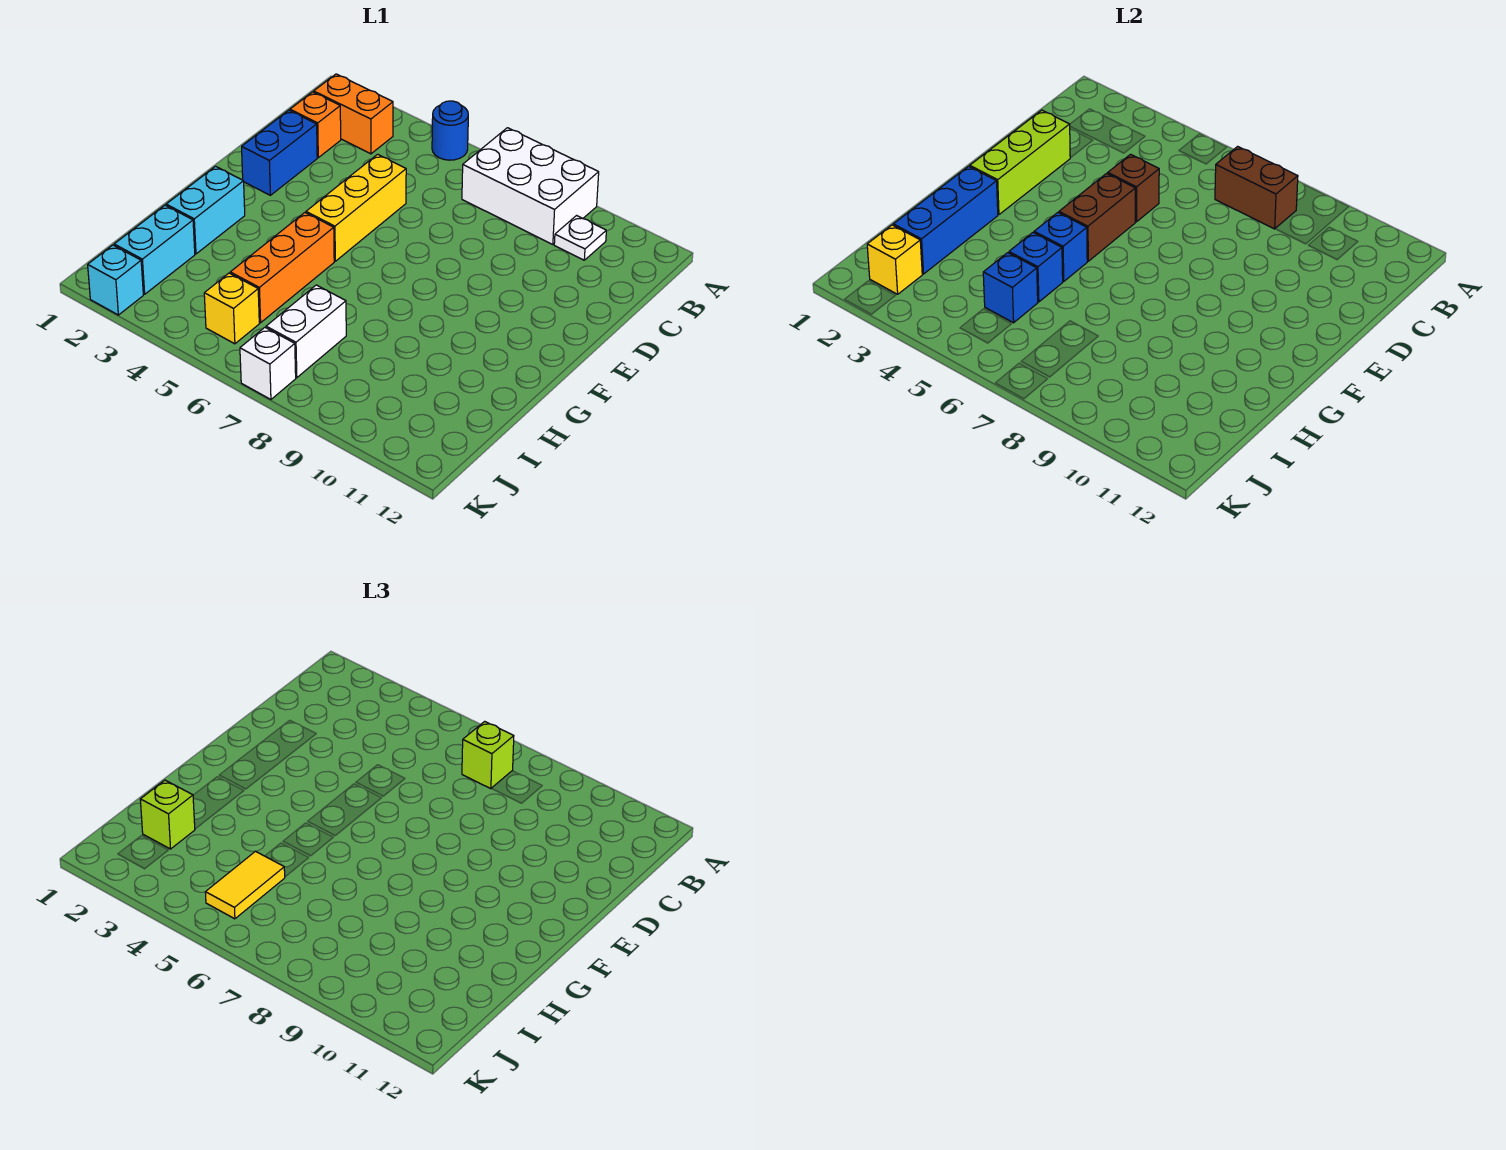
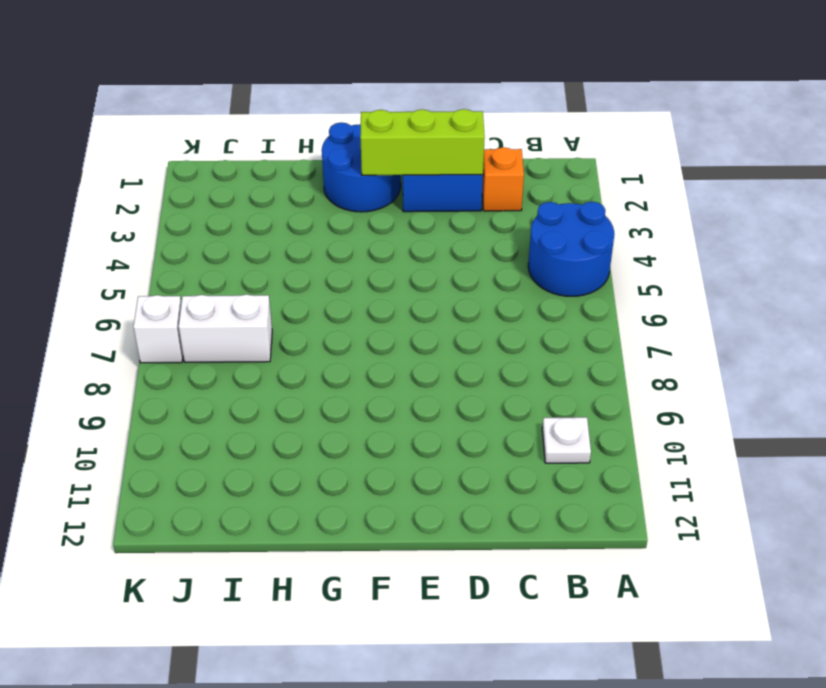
blue round brick A4:B5 level 1 -> blue round brick A5 level 1
blue round brick F1:G2 level 1 -> cyan brick G2:H2 level 1
none -> white brick A7:B9 level 1
none -> orange brick B2:B3 level 1
none -> yellow brick D5:F5 level 1

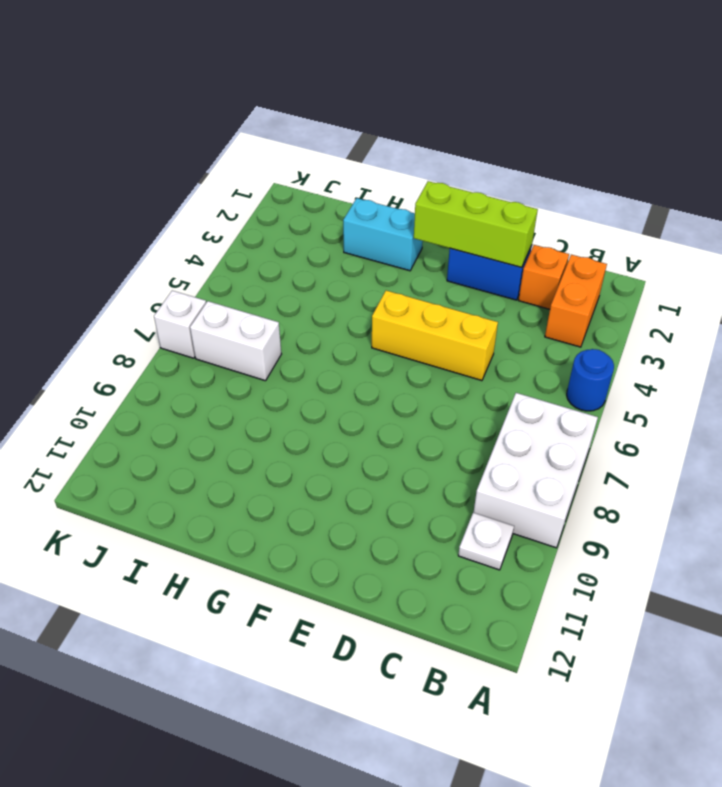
none -> orange brick G5:I5 level 1
none -> cyan brick I2:J2 level 1
none -> yellow brick J5 level 1

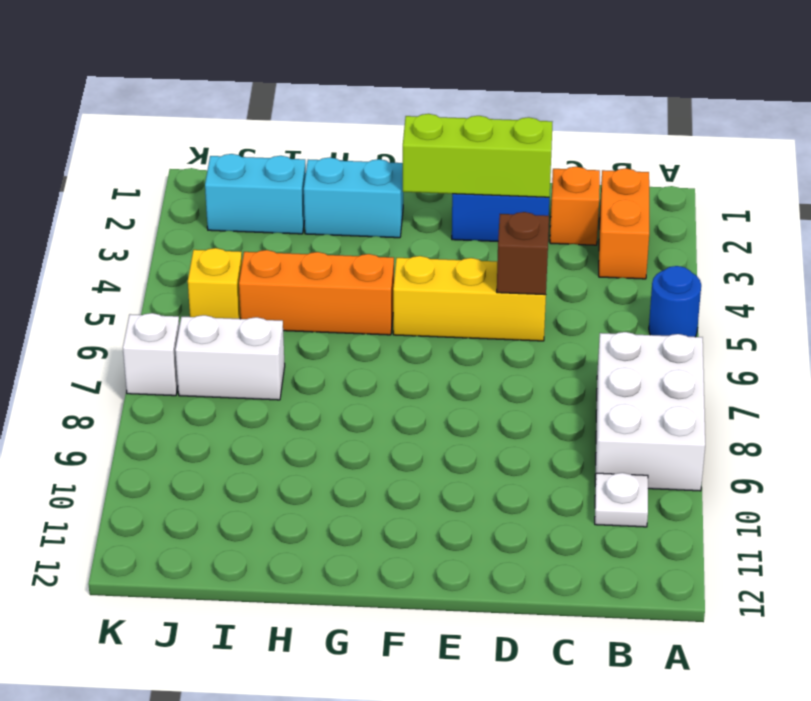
none -> cyan brick K2 level 1
none -> brown brick B7:B8 level 2
none -> brown brick E5:F5 level 2

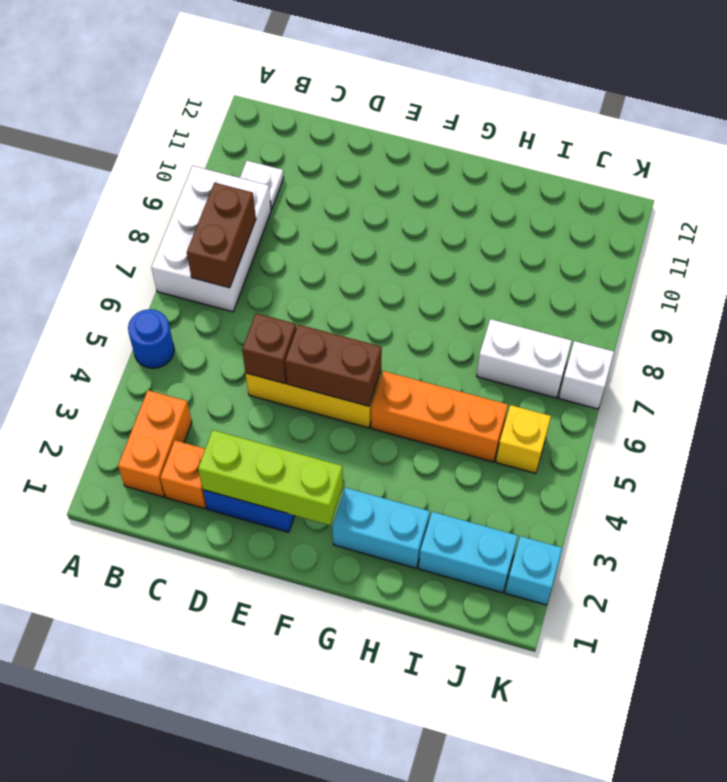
none -> blue brick G2:I2 level 2
none -> blue brick G5 level 2
none -> blue brick H5 level 2

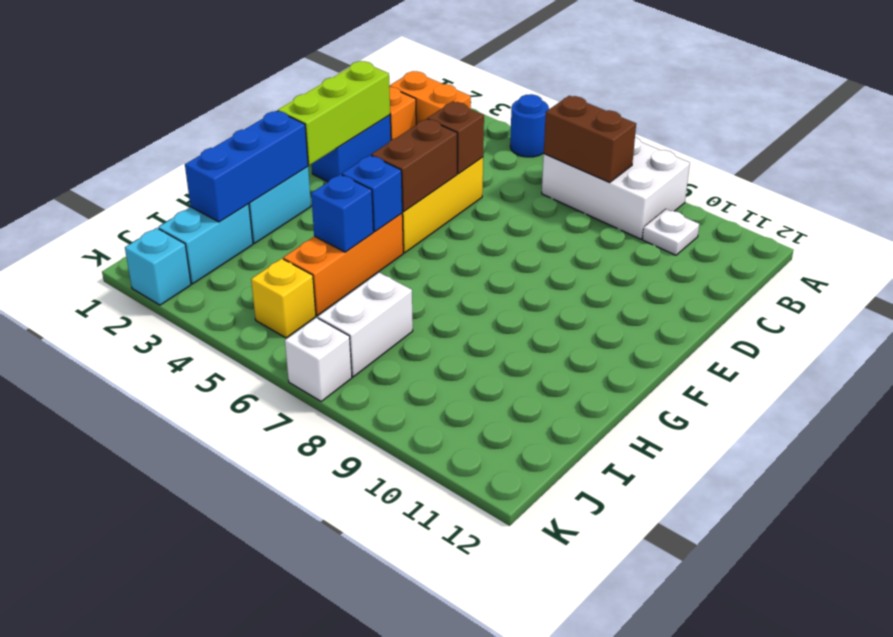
none -> blue brick I5 level 2
none -> yellow brick J2 level 2
none -> lime brick B7 level 3

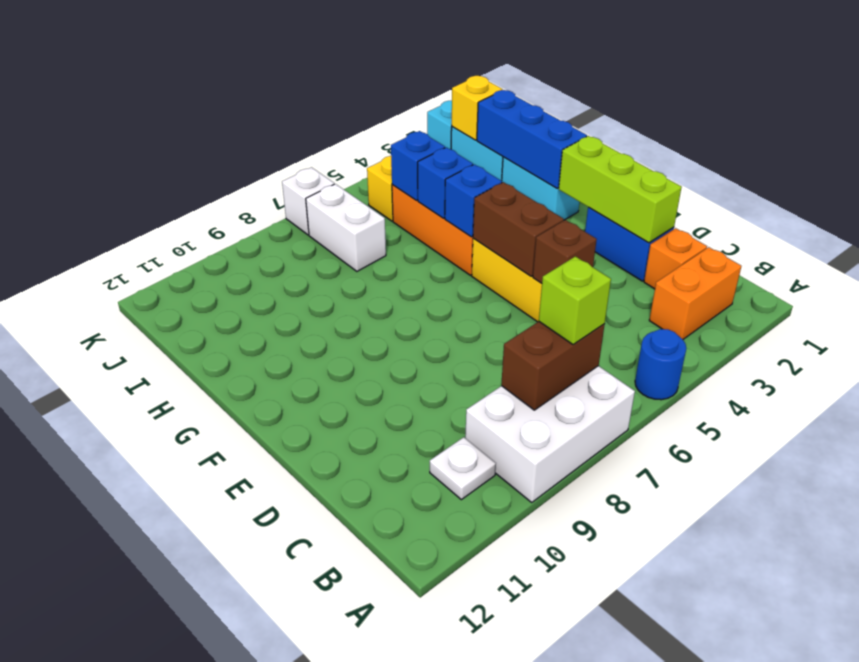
none -> lime brick I2 level 3
none -> yellow tile I5:J5 level 3

